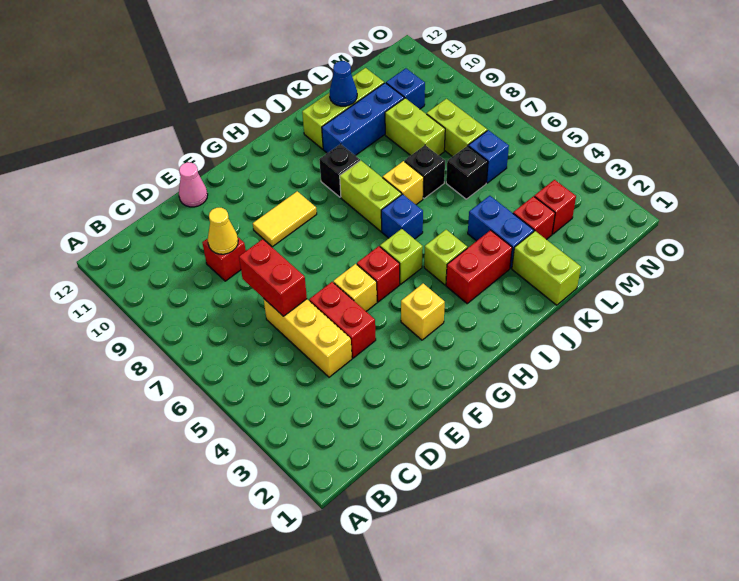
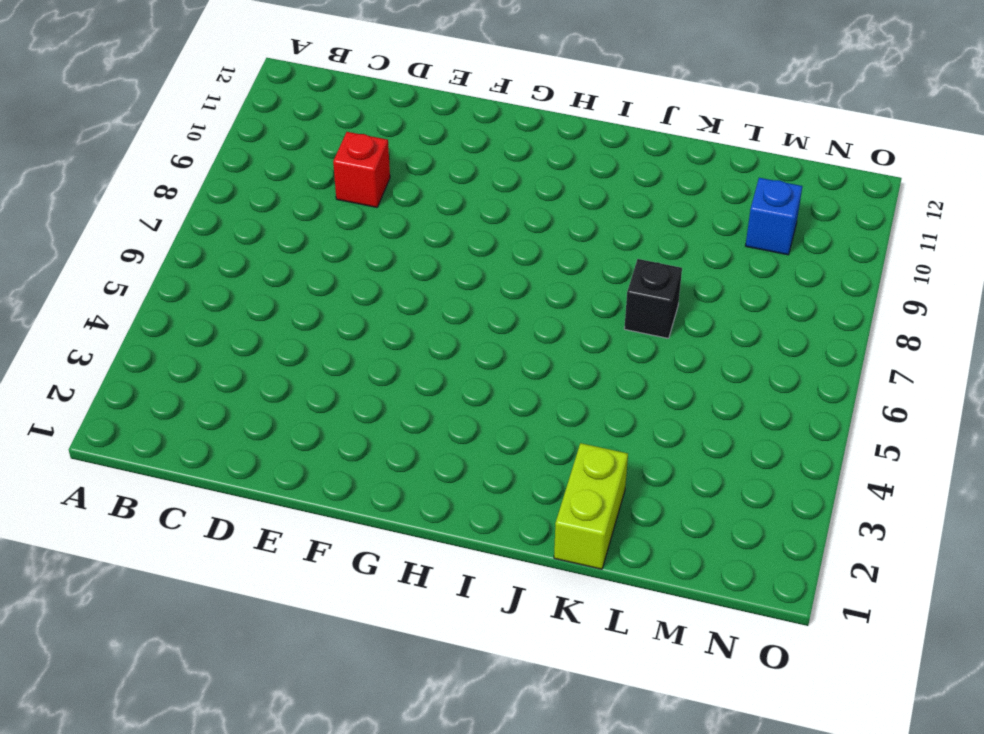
none -> yellow brick D4:D6 level 1
none -> red brick E4:E5 level 1
none -> pink cone E12 level 1
none -> yellow brick F5 level 1

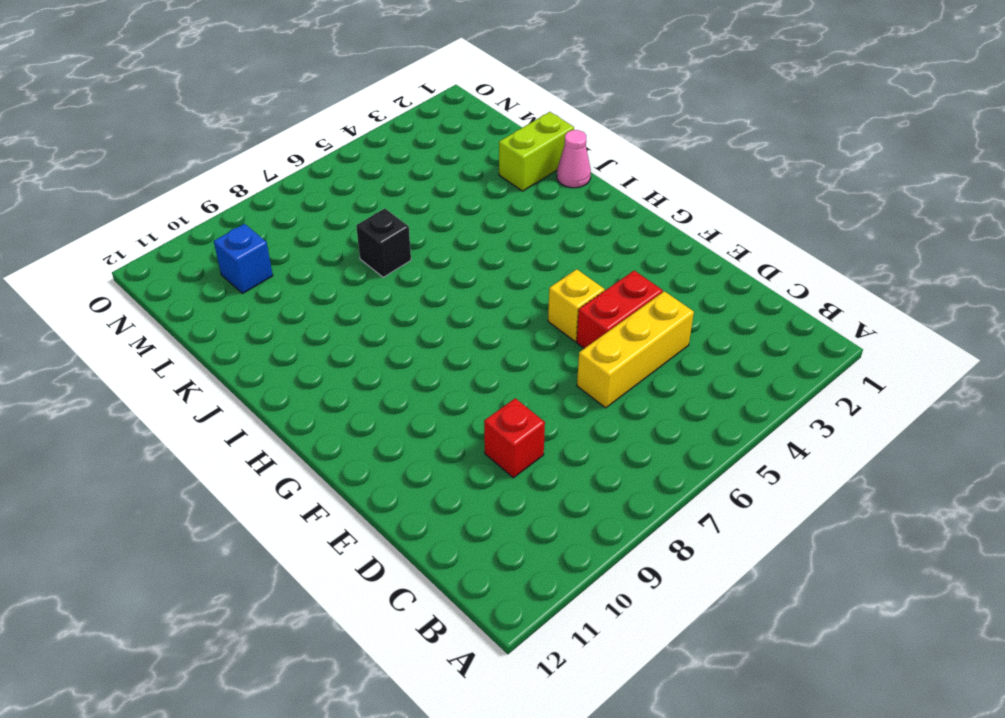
pink cone J1 level 1 -> pink cone E12 level 1
none -> yellow tile F9:G9 level 1
none -> yellow brick G3 level 1
none -> red brick G5 level 1
none -> lime brick H5 level 1

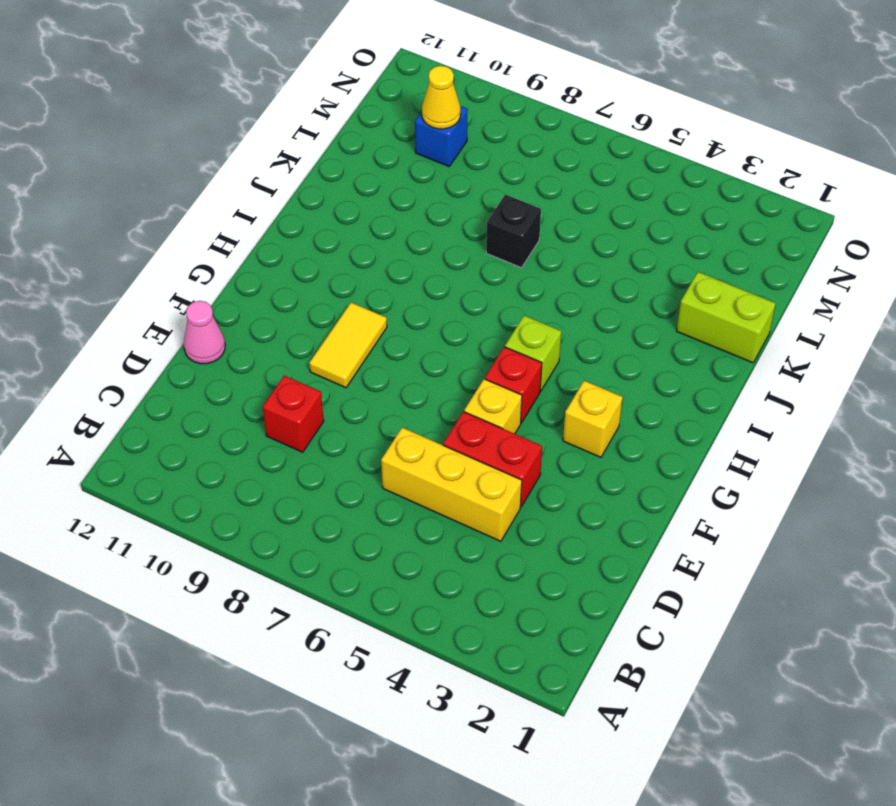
yellow cone M10 level 2 -> yellow cone D9 level 2
none -> red brick I3:J3 level 1
none -> lime brick I4 level 1
none -> blue brick I6 level 1
none -> lime brick I7:I8 level 1

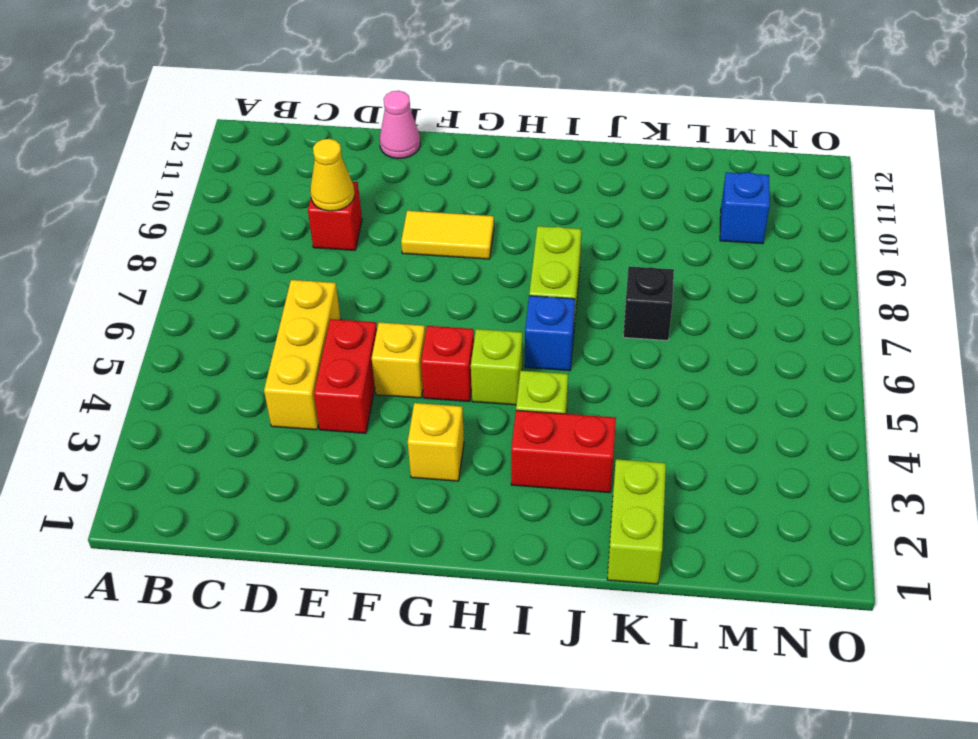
none -> black brick I9 level 1
none -> yellow brick J7 level 1
none -> blue brick J10:L10 level 1
none -> lime brick J11:L11 level 1

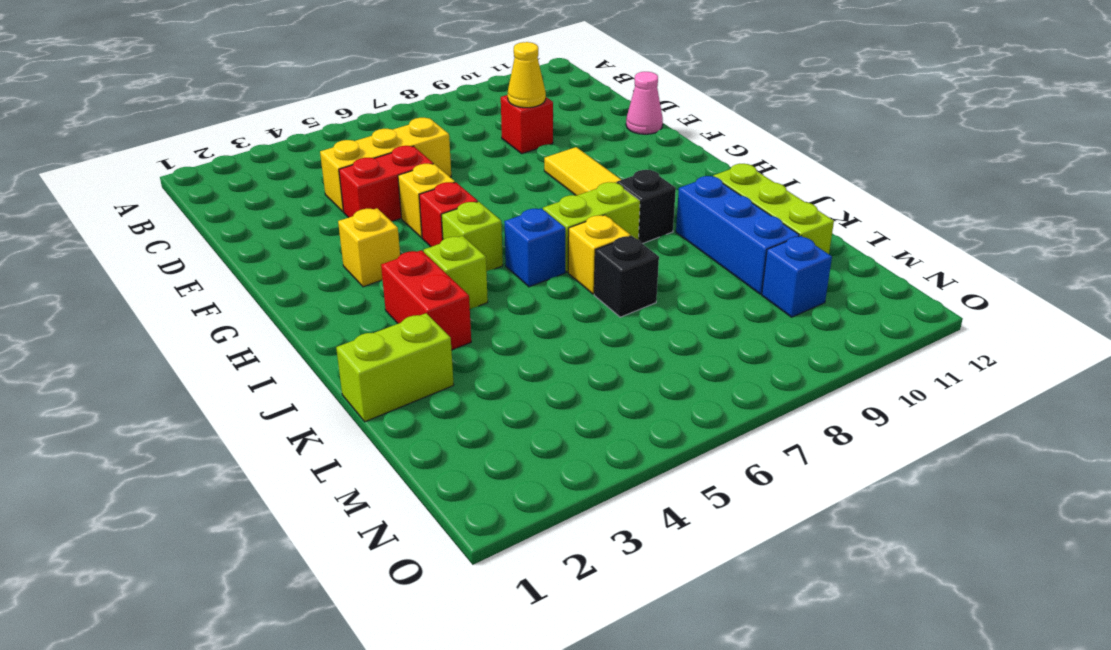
none -> blue brick K3:K4 level 1
none -> red brick L3 level 1
none -> black brick L6 level 1
none -> lime brick L8:L9 level 1

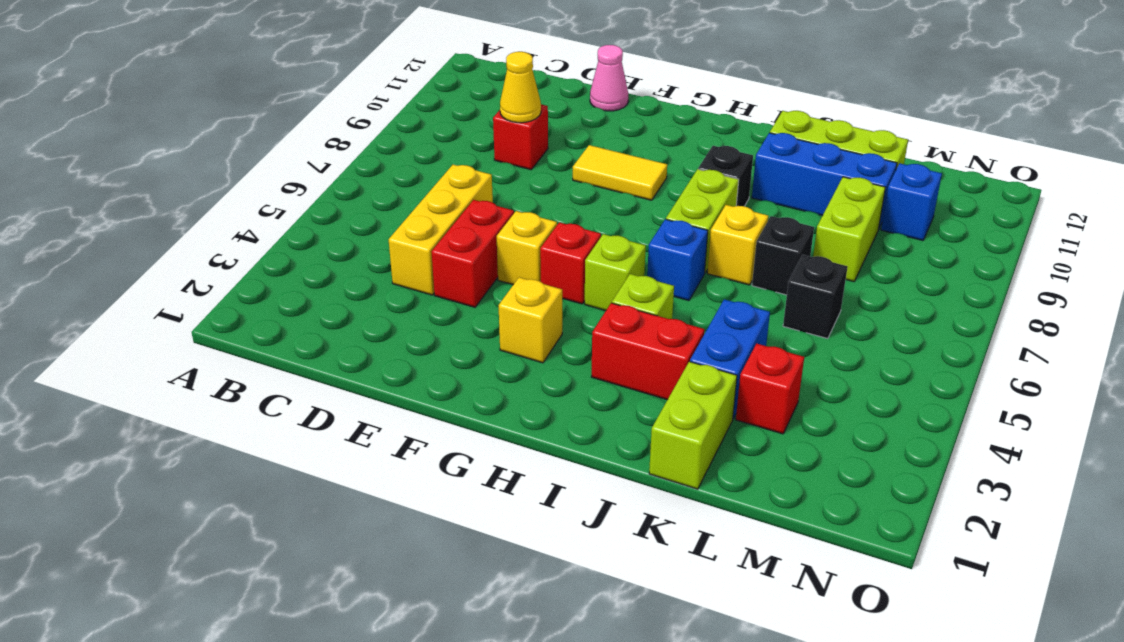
none -> red brick M3 level 1
none -> blue brick M6 level 1
none -> lime brick M7:M8 level 1
none -> red brick D6:D7 level 2

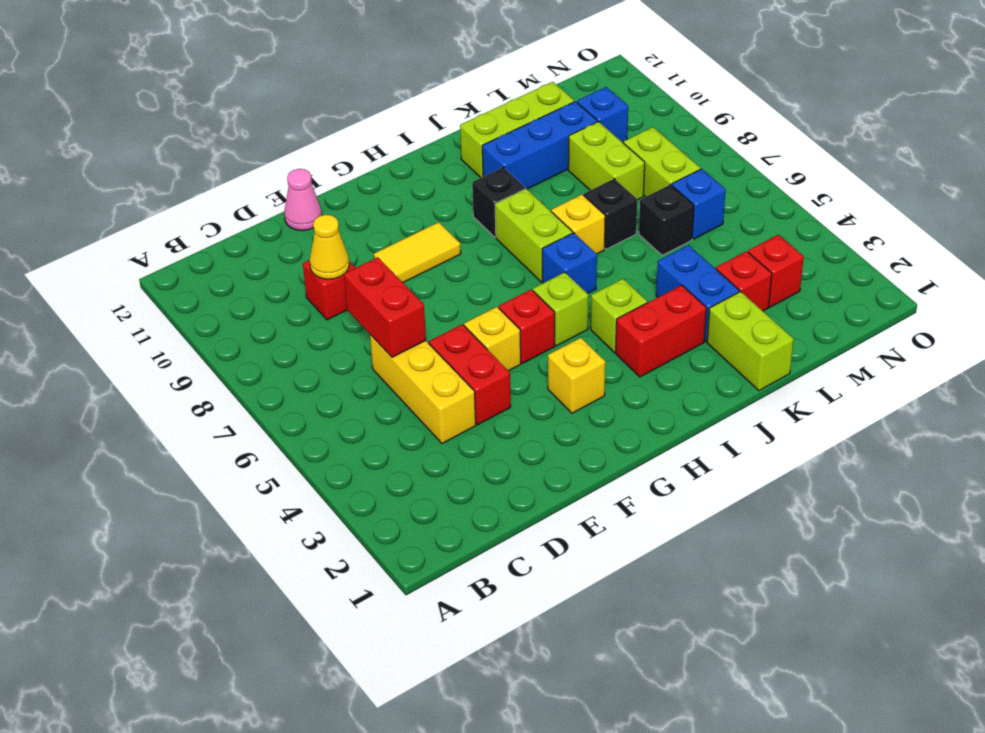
none -> blue cone K11 level 2

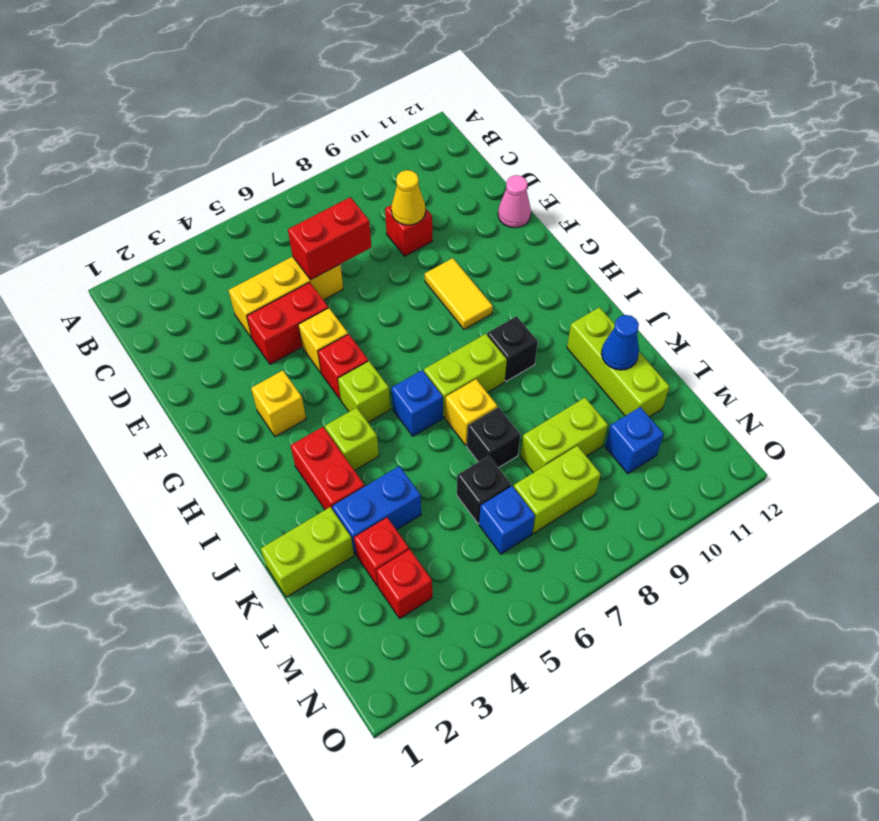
none -> blue brick J10:L10 level 1

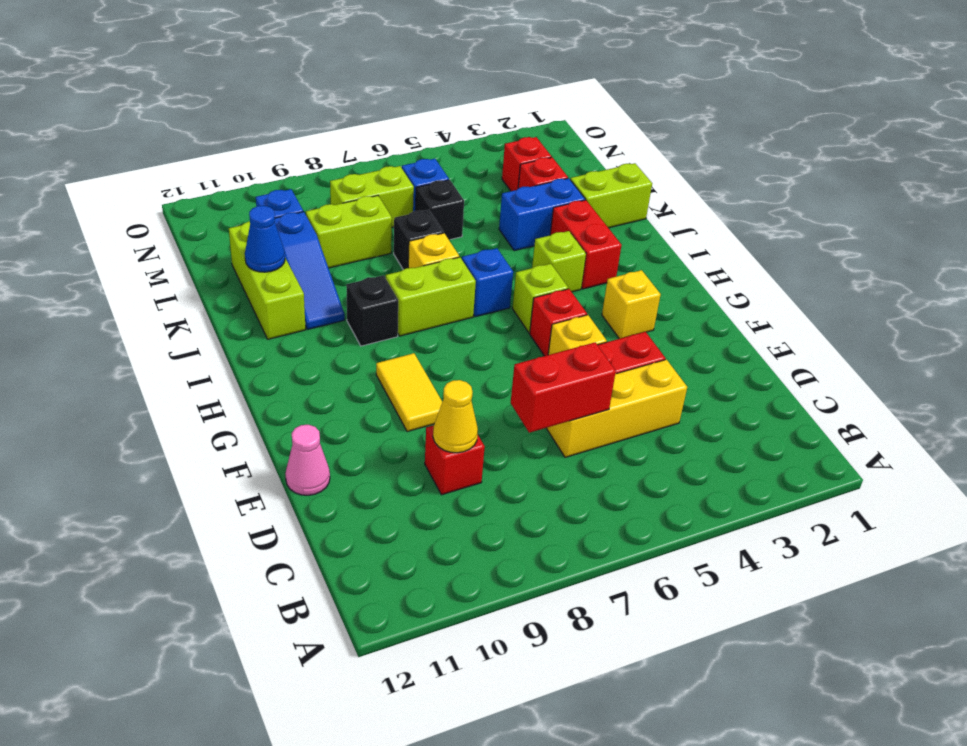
blue slope J10:L10 level 1 top L -> blue brick J10:L10 level 1

